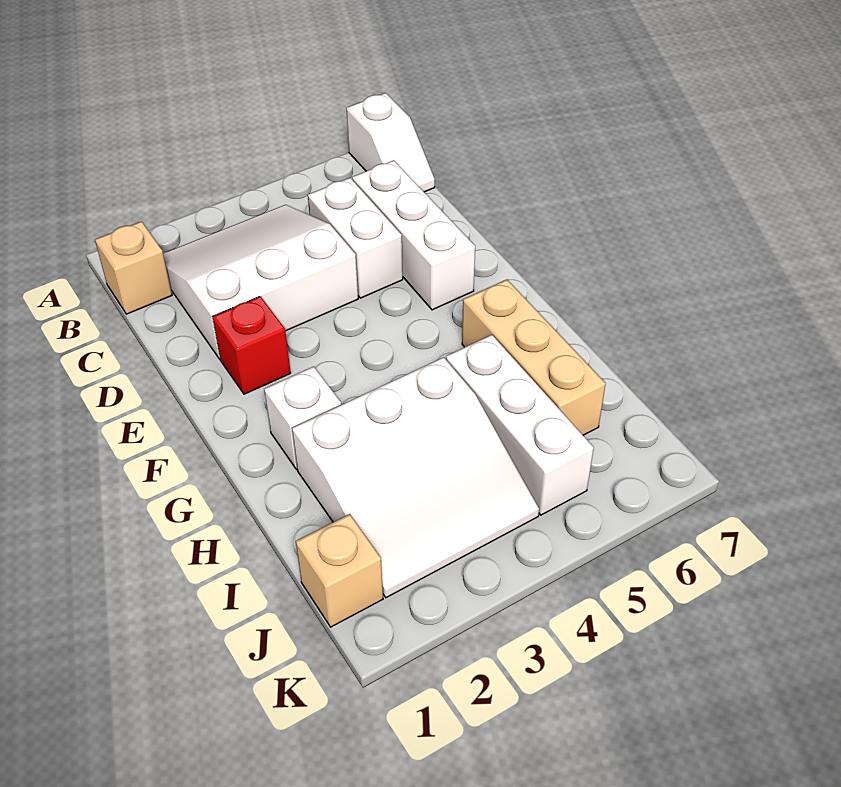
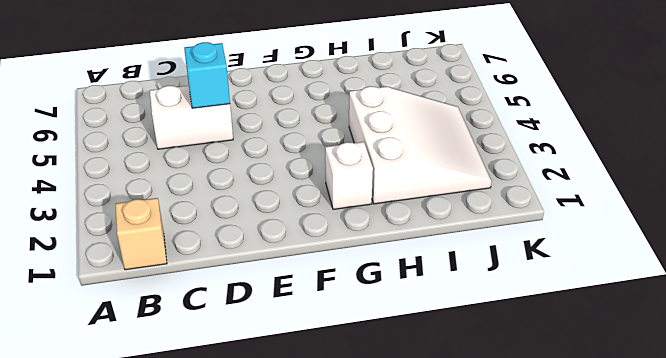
cyan brick D5 level 2 -> none
none -> white slope A7:B7 level 1 top A
none -> white slope B2:D4 level 1 top D

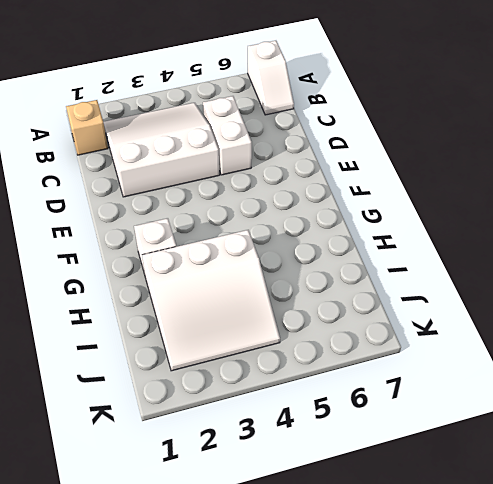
none -> white brick C6:E6 level 1
none -> red brick E2 level 1

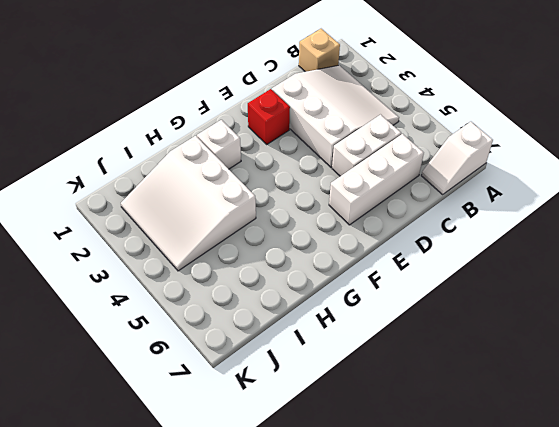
none -> tan brick G6:I6 level 1
none -> white brick H5:J5 level 1

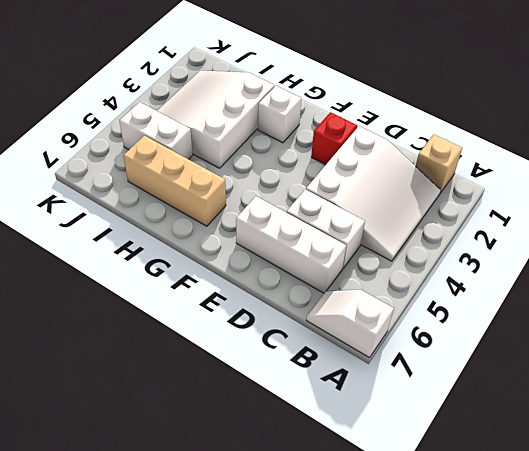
white brick I5:J5 level 1 -> white brick H5:J5 level 1
none -> tan brick J1 level 1

